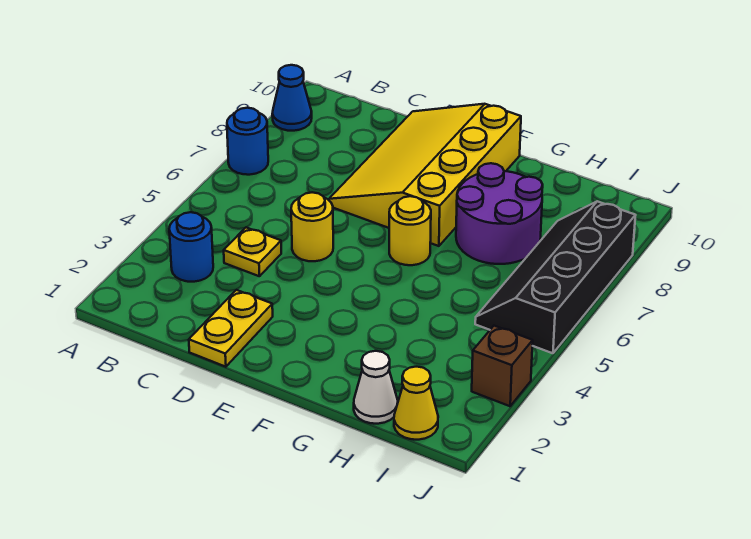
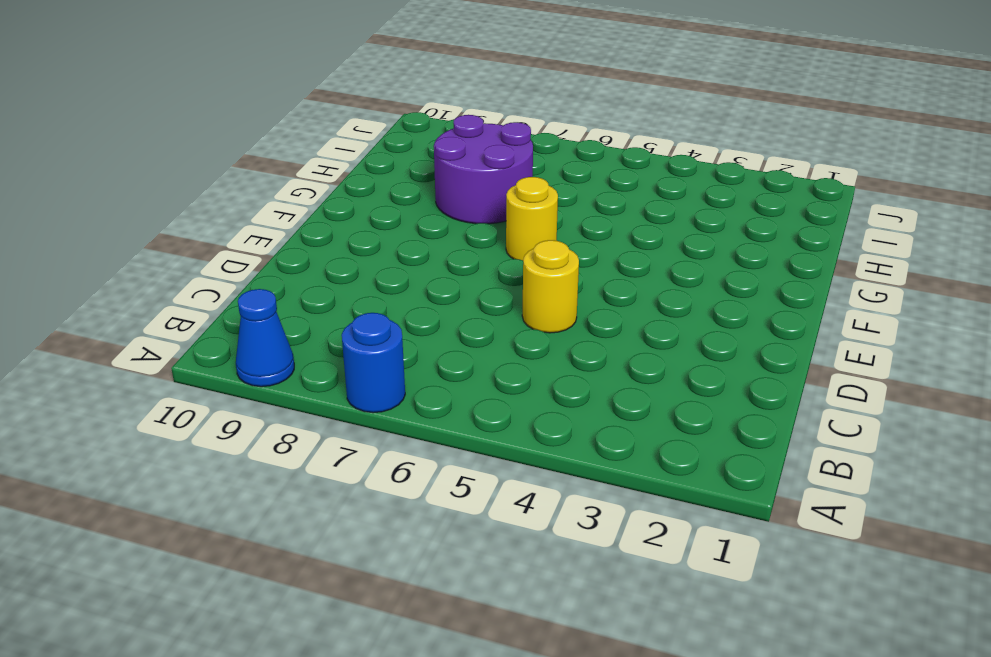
none -> blue round brick B3 level 1
none -> yellow plate C4 level 1
none -> yellow plate D1:D2 level 1

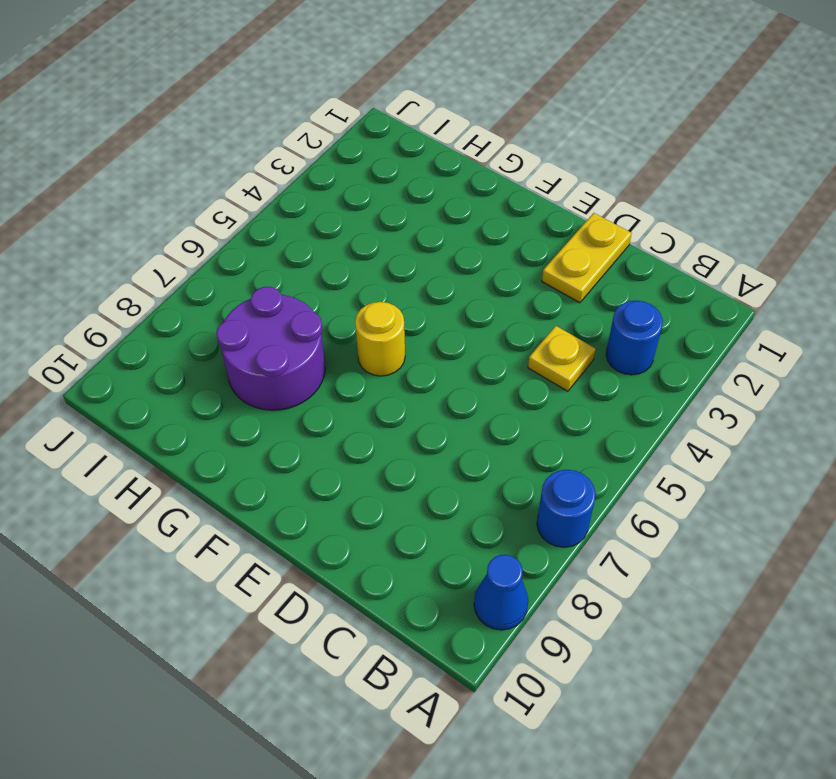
none -> yellow round brick D5 level 1
none -> yellow slope D7:F10 level 1 top F
none -> white cone H1 level 1

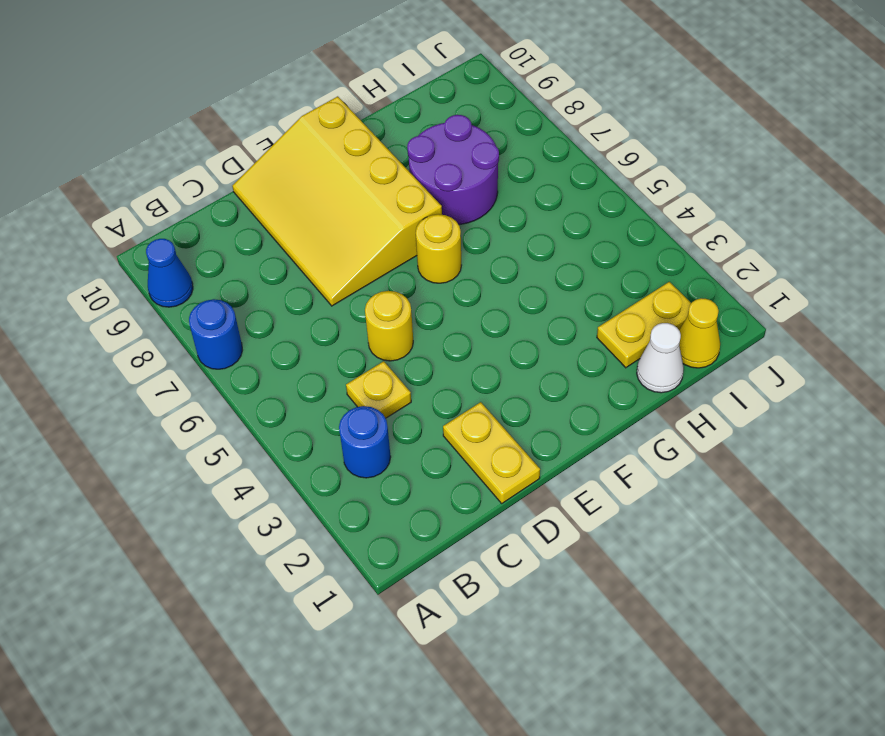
yellow plate H2:I2 level 1 -> none
none -> black slope I5:J8 level 1 top J
none -> brown brick J3 level 1

